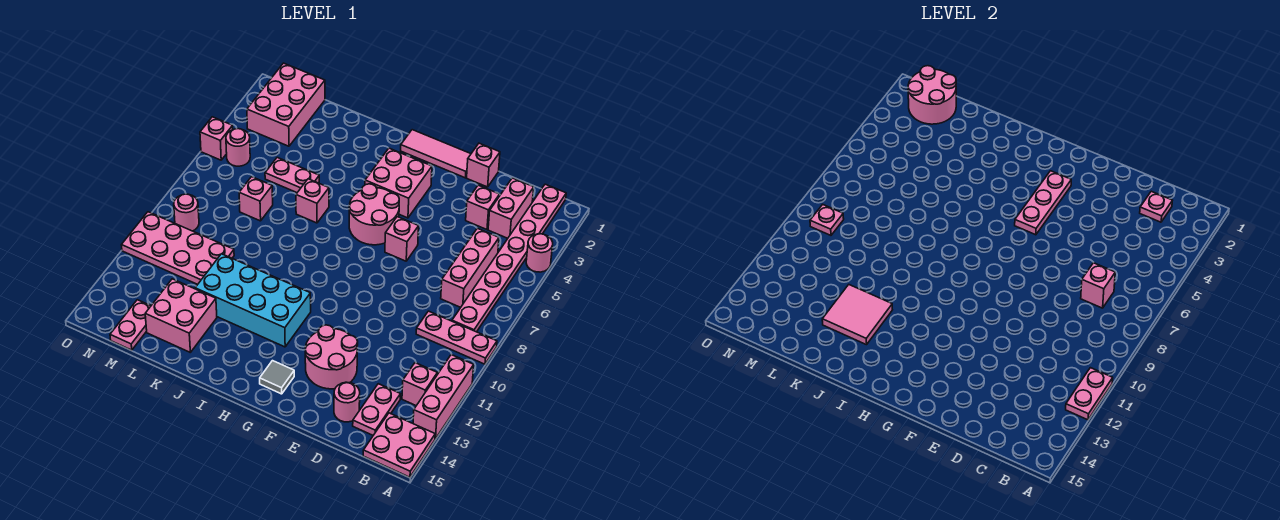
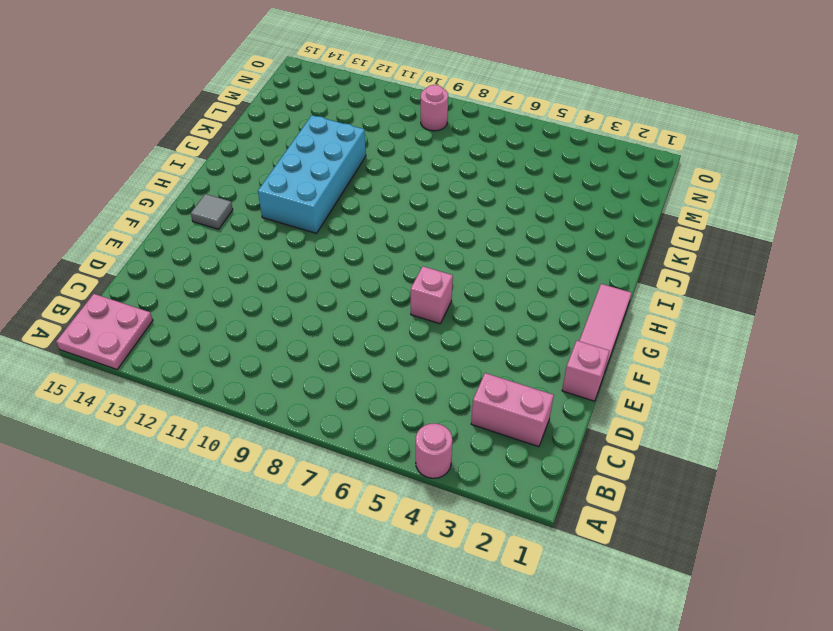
none -> pink plate A9:C9 level 1
none -> pink brick A11:A13 level 1
none -> pink plate B1:B8 level 1
none -> pink brick B12 level 1

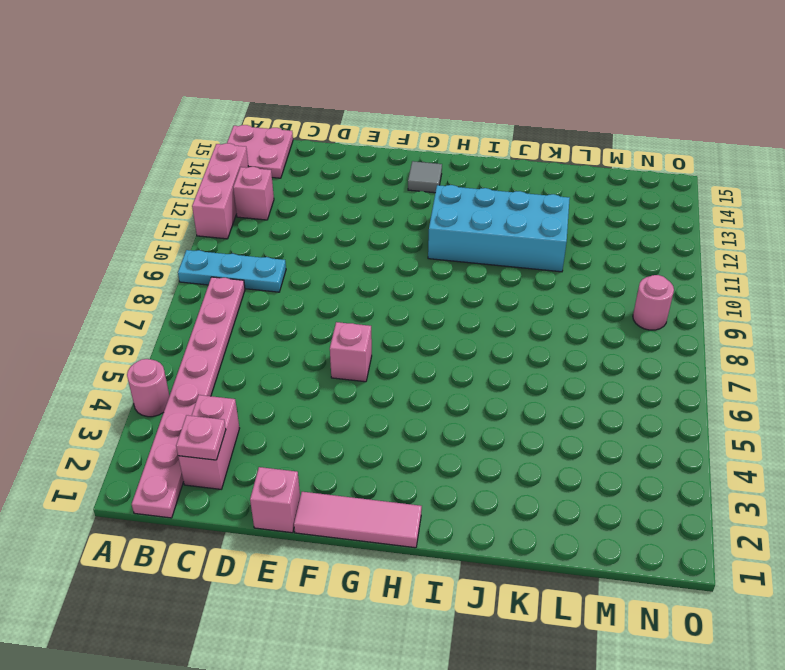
cyan plate A9:C9 level 1 -> pink plate A9:C9 level 1
none -> pink brick C5:C7 level 1
none -> pink plate C13:C14 level 1
none -> pink brick D3 level 1
none -> pink round brick D14 level 1

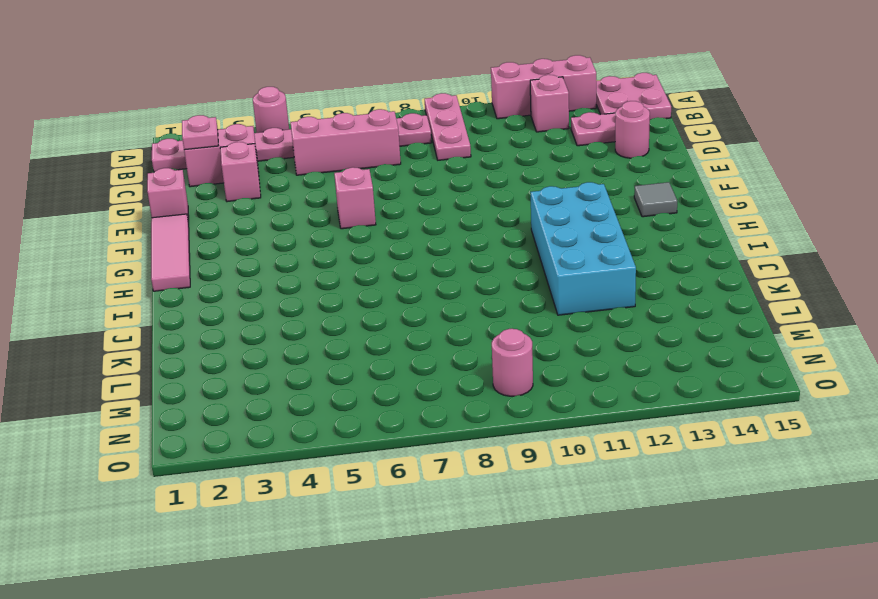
none -> pink round brick E12:F13 level 1
none -> pink brick G3:H4 level 1
none -> pink round brick G5:H6 level 1
none -> pink brick J6 level 1

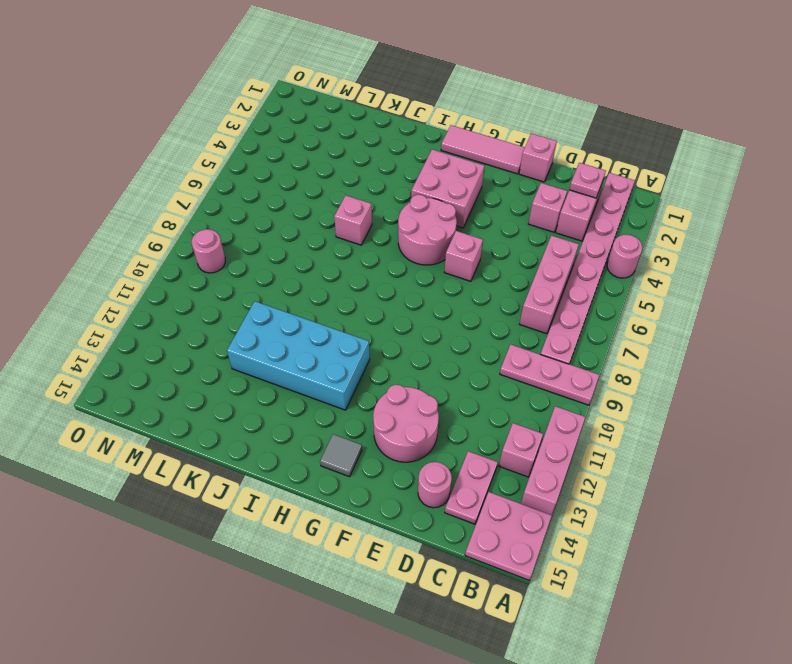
none -> pink plate K5:L5 level 1
none -> pink brick K13:L14 level 1
none -> pink brick L7 level 1
none -> pink plate L10:O11 level 1

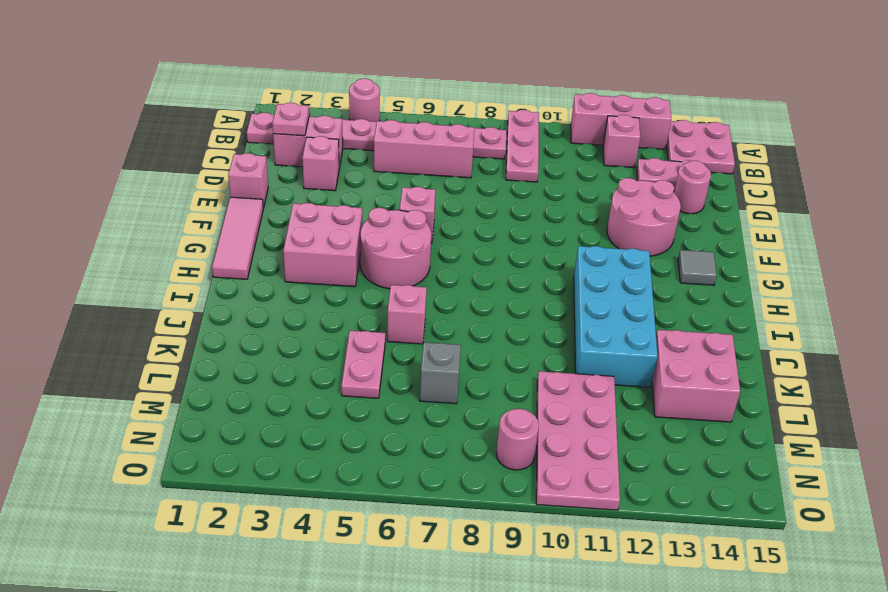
grey brick L7 level 1 -> pink brick L7 level 1
none -> pink brick M1:N3 level 1
none -> pink plate M14:M15 level 1
none -> pink round brick N5 level 1
none -> pink brick O5 level 1

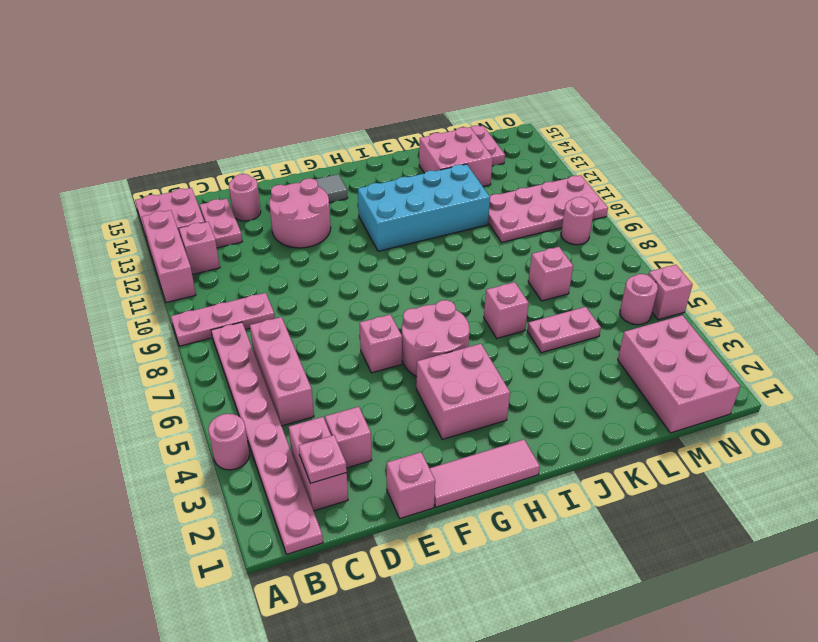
none -> pink plate A11:A12 level 2
none -> pink brick C7 level 2
none -> pink plate G3:G5 level 2
none -> pink tile J12:K13 level 2

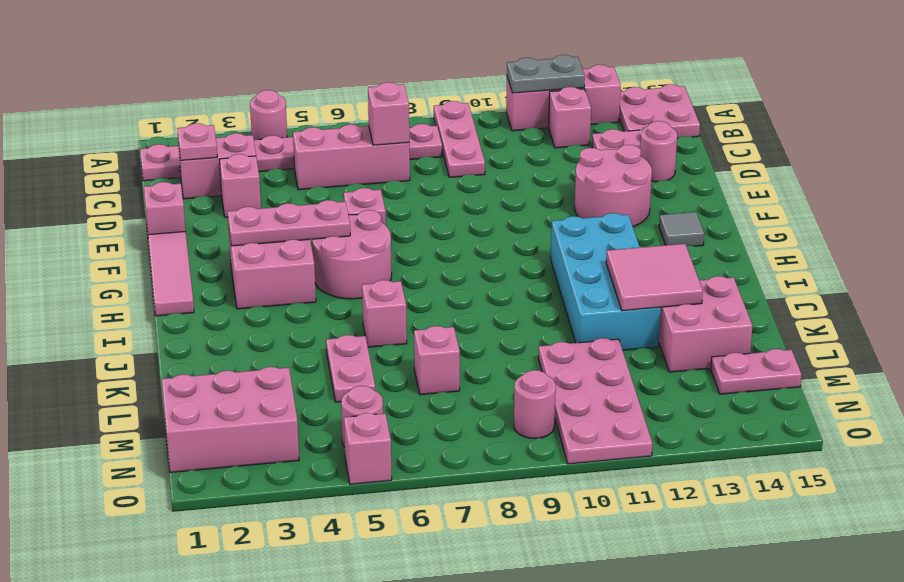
grey plate A11:A12 level 2 -> pink plate A11:A12 level 2
none -> pink round brick M1:N2 level 2
none -> pink plate N9 level 2

